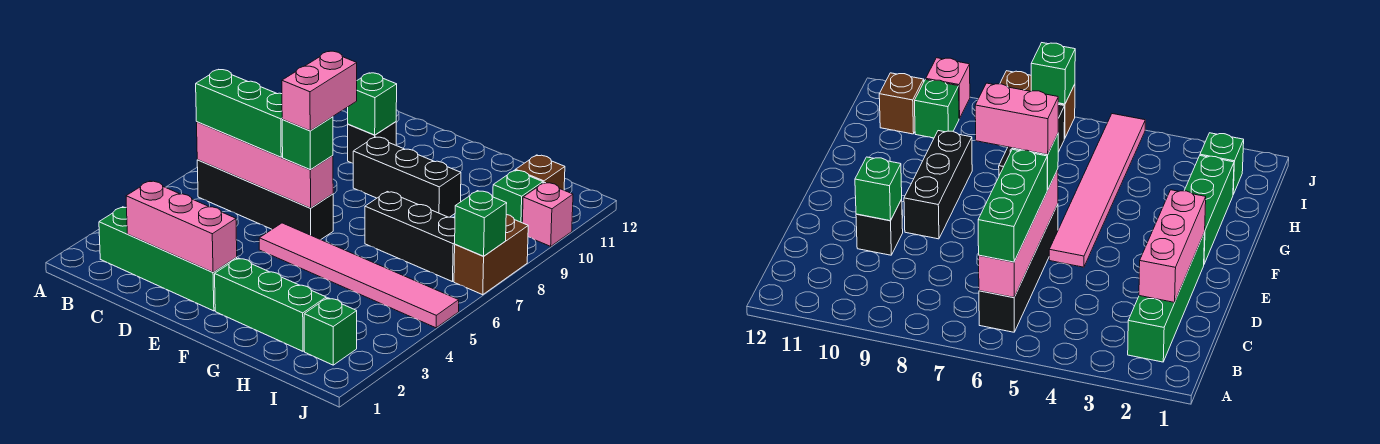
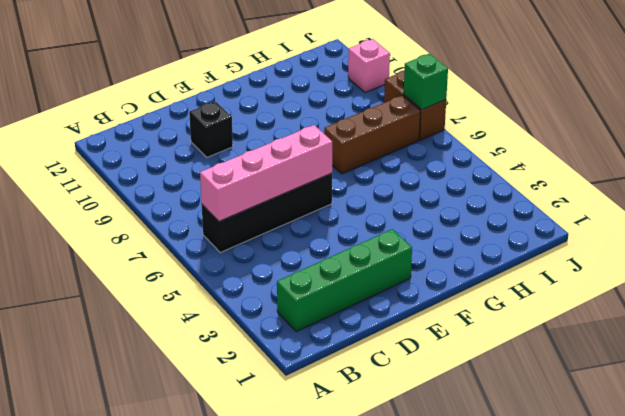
brown brick G7:I7 level 1 -> black brick G7:I7 level 1
none -> pink tile E5:J5 level 1
none -> black brick E9:G9 level 1
none -> green brick F2:H2 level 1

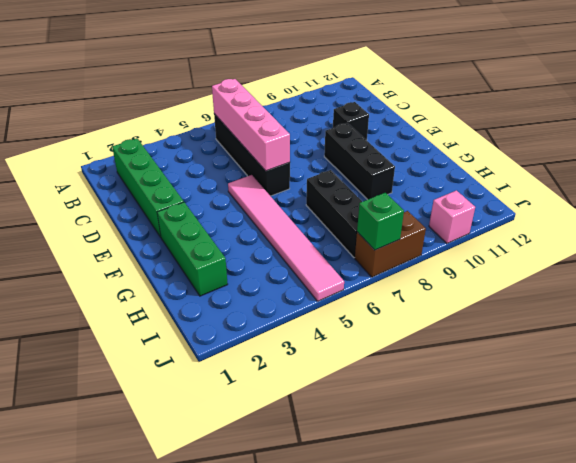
none -> green brick I2 level 1
none -> green brick I10 level 1
none -> brown brick I11 level 1

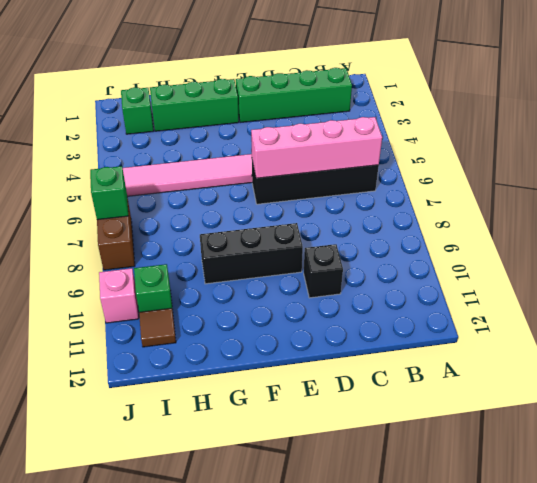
brown tile I11 level 1 -> brown brick I11 level 1
none -> black brick G7:I7 level 1
none -> pink brick C2:E2 level 2
none -> green brick D10 level 2

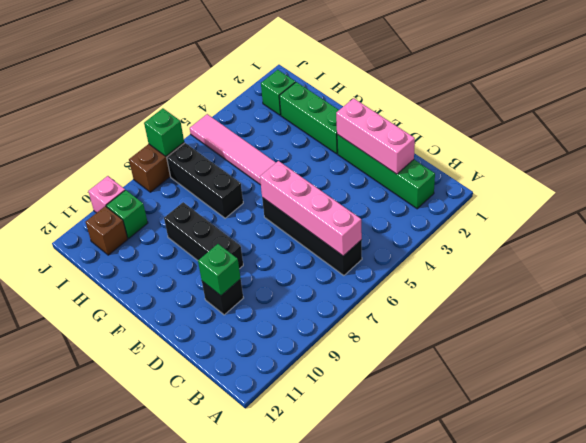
none -> green brick B6:D6 level 3
none -> green brick E6 level 3
none -> pink brick E6:E7 level 4

